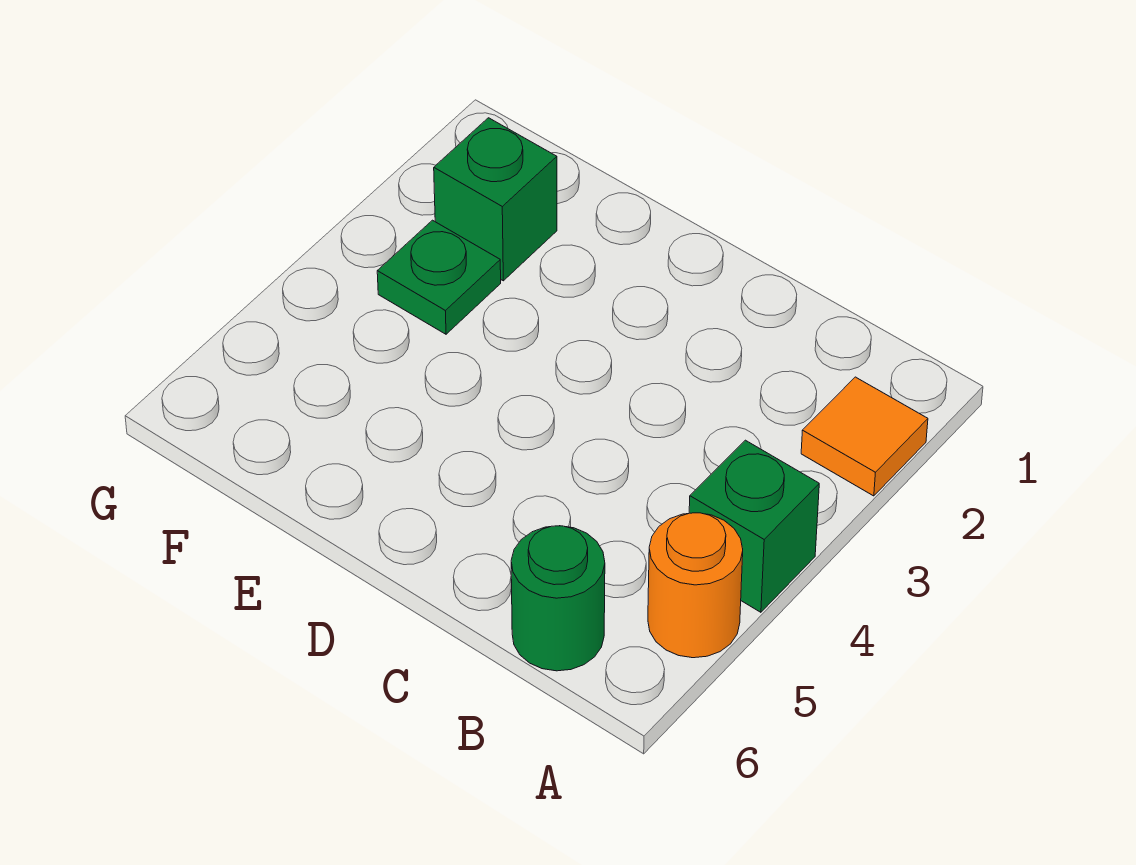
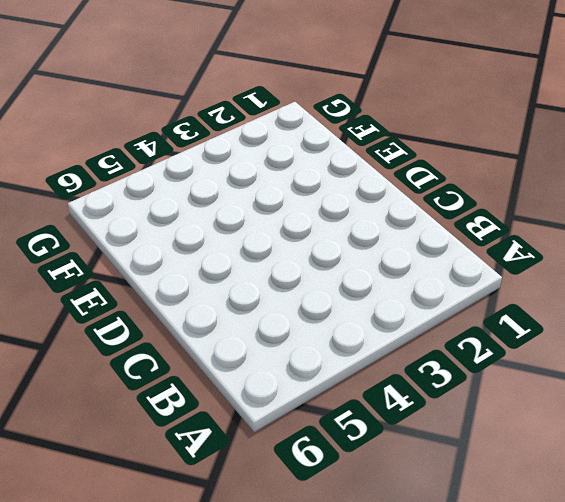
none -> orange tile A2 level 1
none -> green brick A4 level 1

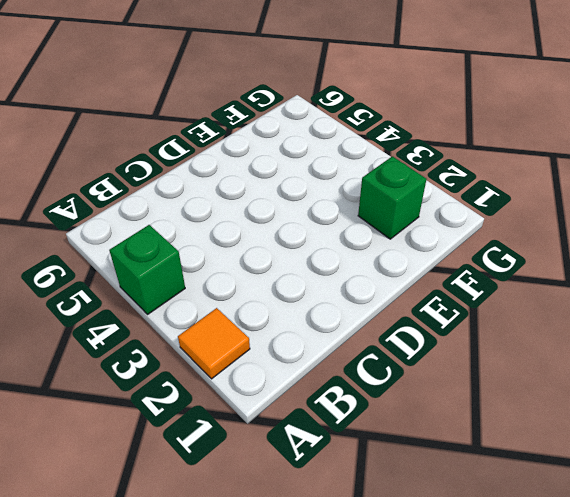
none -> orange round brick A5 level 1
none -> green round brick B6 level 1

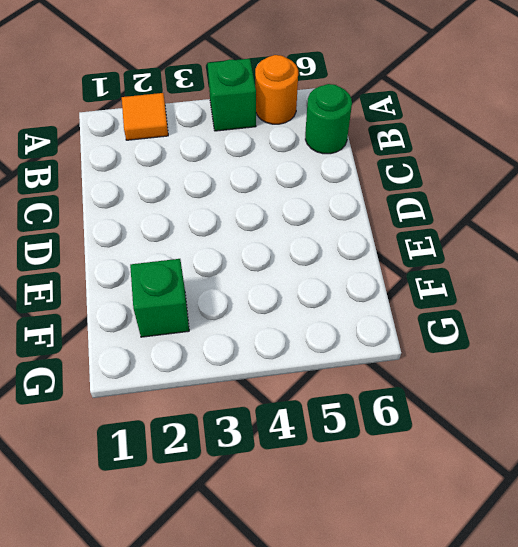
none -> green plate F3 level 1

